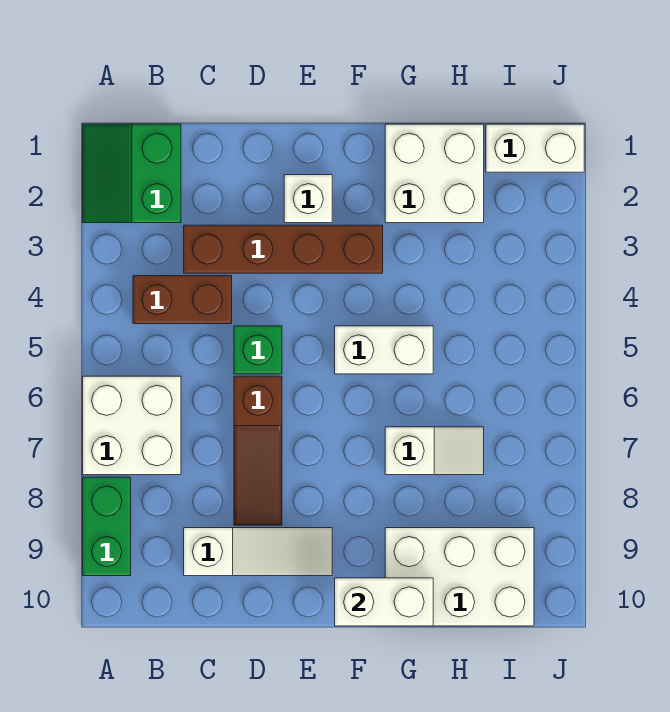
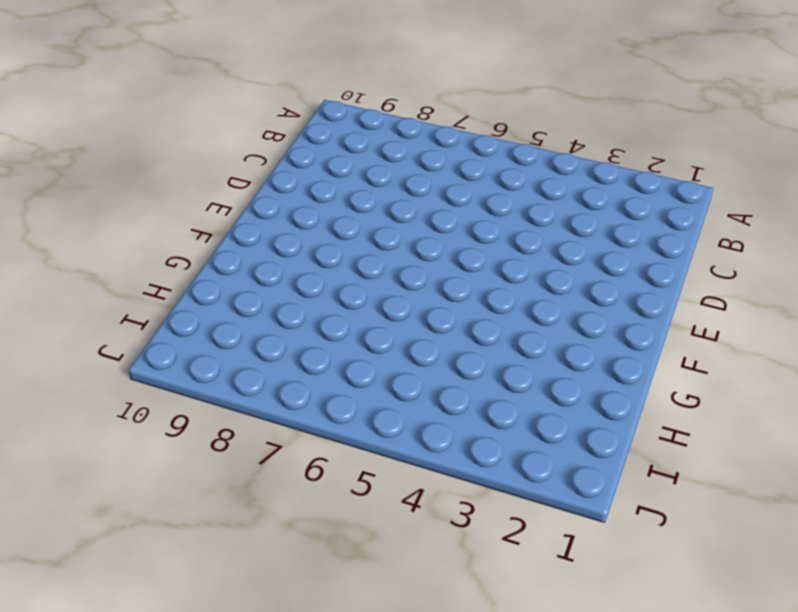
none -> green slope A1:B2 level 1 top B
none -> white brick A6:B7 level 1
none -> green brick A8:A9 level 1

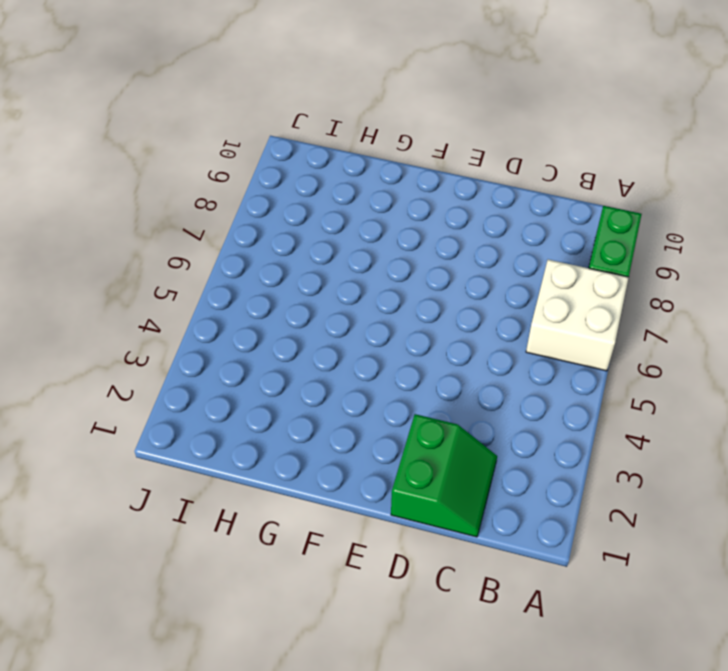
green slope C1:D2 level 1 top D -> green slope A1:B2 level 1 top B
none -> brown brick B4:C4 level 1
none -> brown brick C3:F3 level 1
none -> white slope C9:E9 level 1 top C

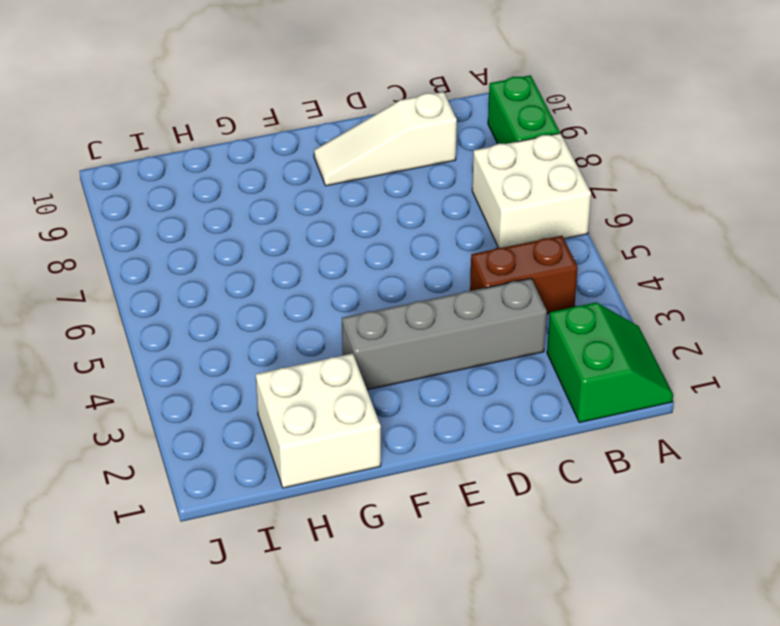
grey brick C3:F3 level 1 -> brown brick C3:F3 level 1
none -> green brick D5 level 1
none -> brown slope D6:D8 level 1 top 6
none -> white brick E2 level 1

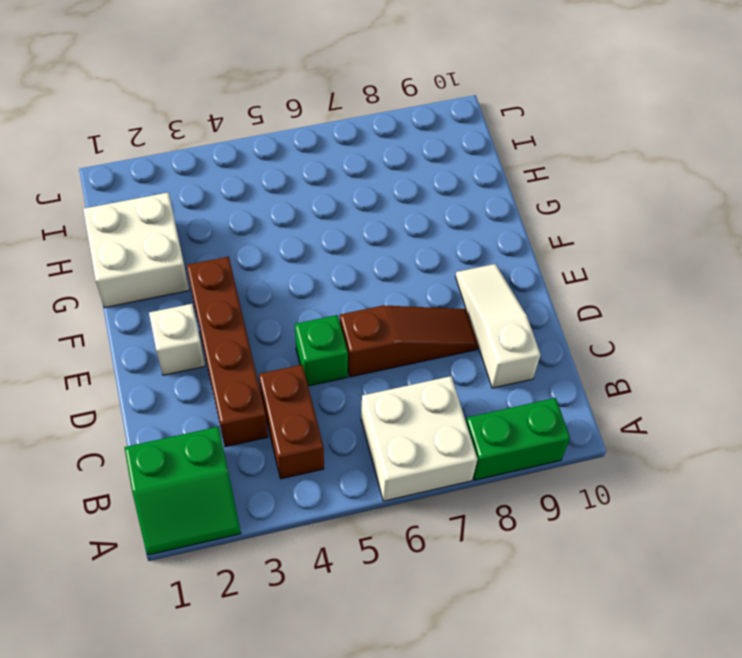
none -> white brick F5:G5 level 1
none -> white slope G7:H7 level 1 top G
none -> white brick G9:I10 level 1

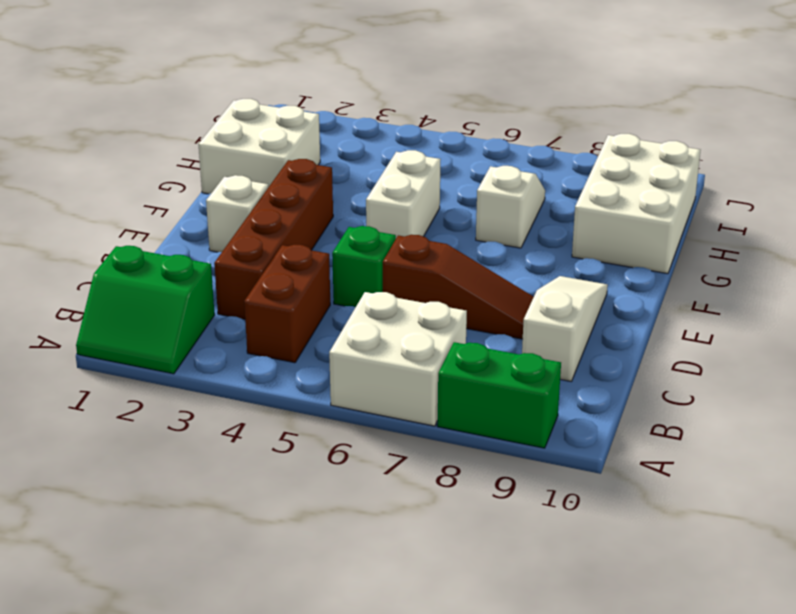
none -> white brick I1:J1 level 1
none -> white brick F10:G10 level 2

